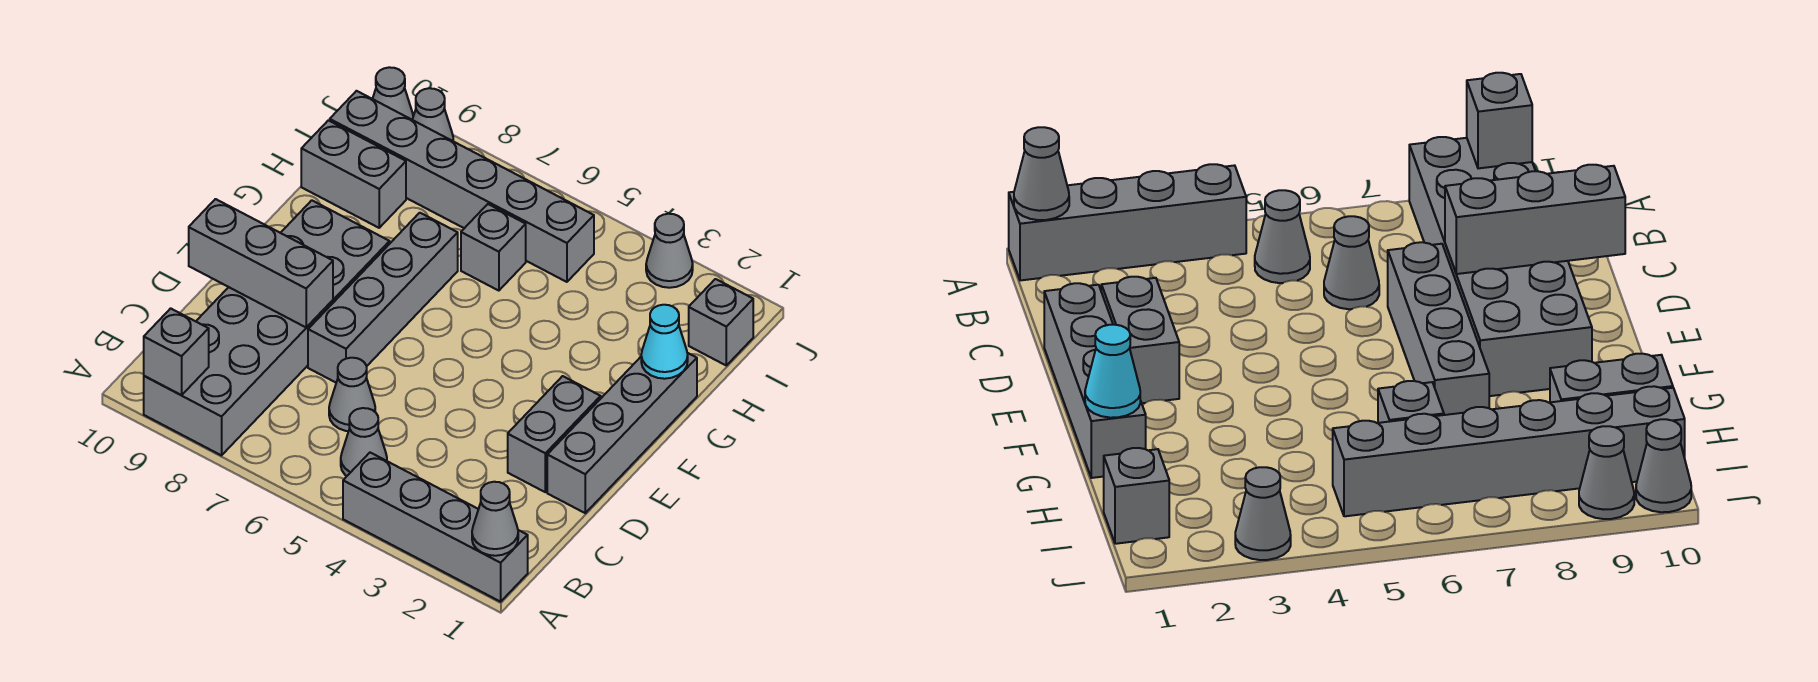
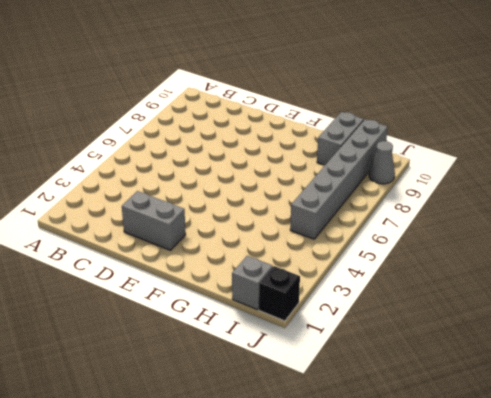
black brick J1 level 1 -> none
none -> grey brick A1:A4 level 1
none -> grey brick A8:F9 level 1
none -> grey cone B5 level 1

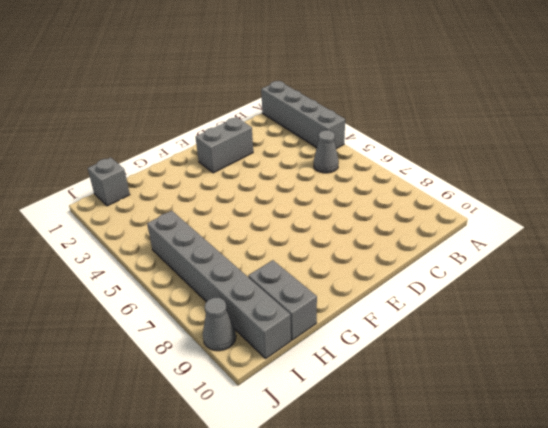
none -> grey brick A8:F9 level 1
none -> grey cone C6 level 1
none -> grey brick D1:G1 level 1

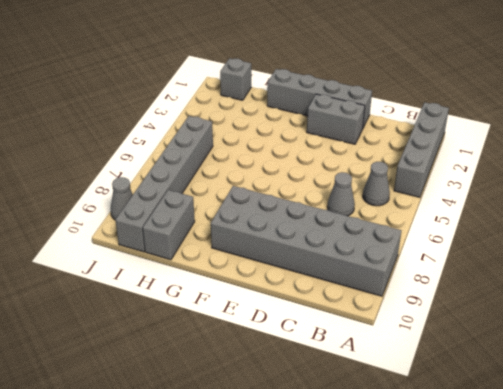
none -> grey brick D7:G7 level 1
none -> grey brick H6 level 1
none -> grey cone J3 level 1

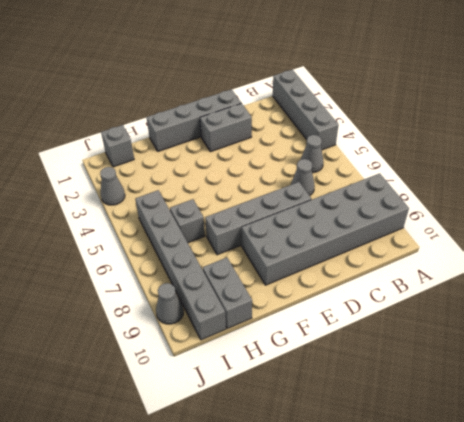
none -> grey cone J10 level 1
none -> grey cone A1 level 2
none -> grey brick A9 level 2

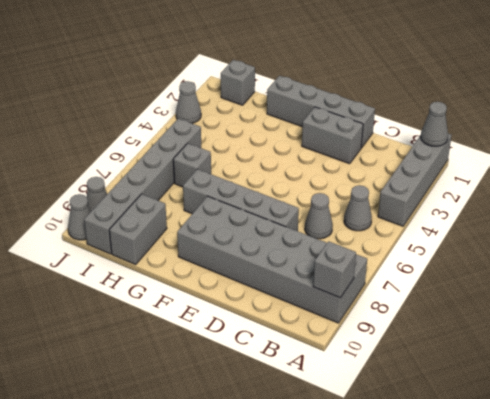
none -> grey brick D8:D10 level 2
none -> cyan cone G1 level 2

